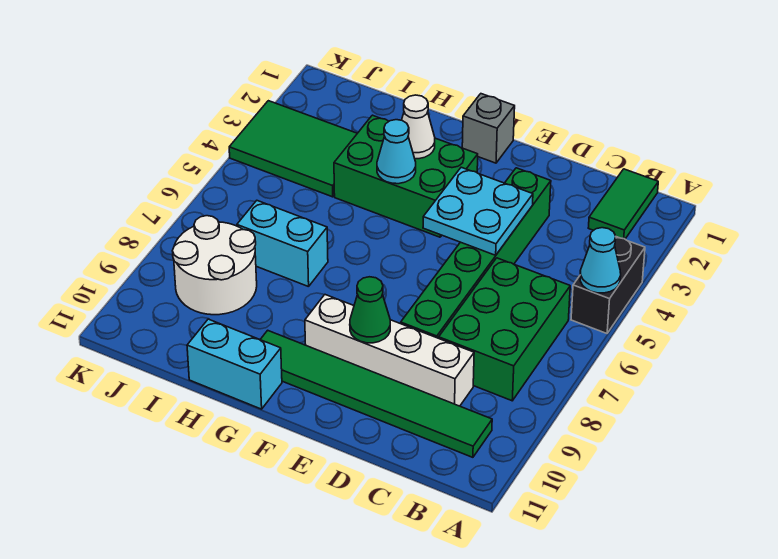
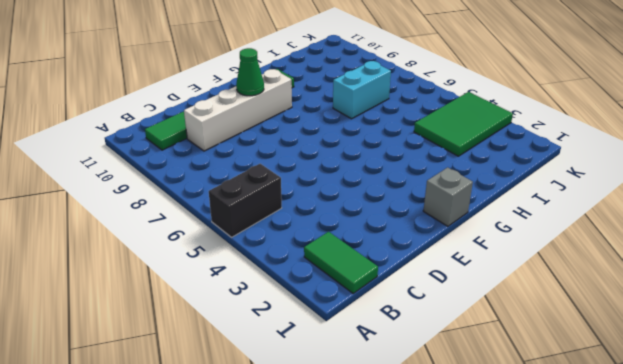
black brick A5:B5 level 1 -> black brick A4:A5 level 1
none -> green brick B6:C8 level 1
none -> green brick D3:D8 level 1
none -> green brick F3:H4 level 1

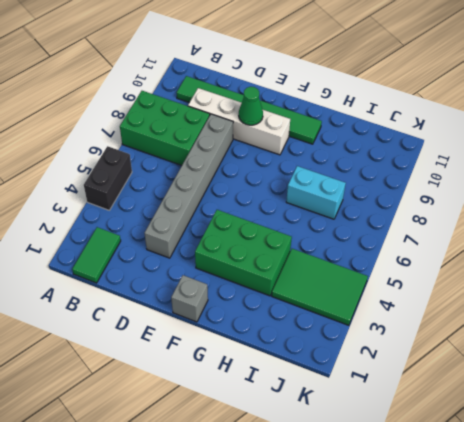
green brick A7:C8 level 1 -> green brick B6:C8 level 1
grey brick D3:D8 level 1 -> green brick D3:D8 level 1
none -> cyan brick G11:H11 level 1
none -> white round brick I8:J9 level 1
none -> cyan cone A5 level 2

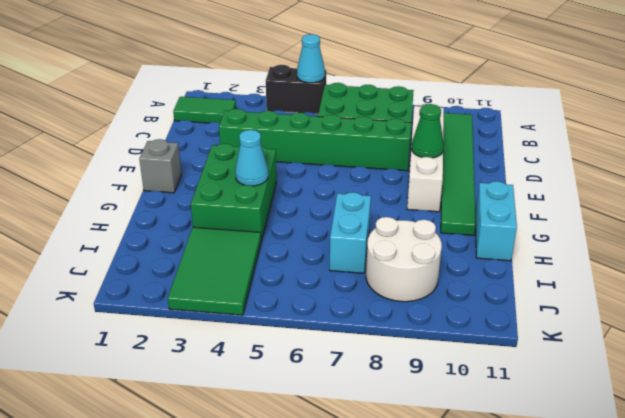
none -> cyan plate D4:E5 level 2
none -> white cone G3 level 2

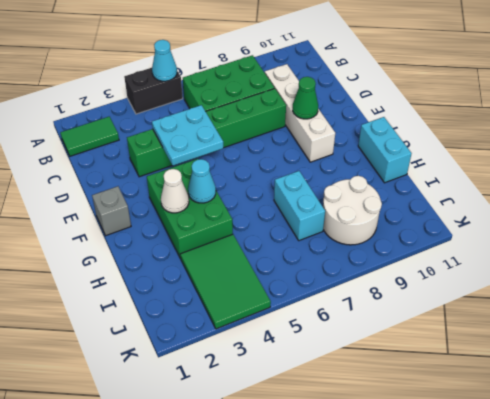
none -> green tile B10:G10 level 1

